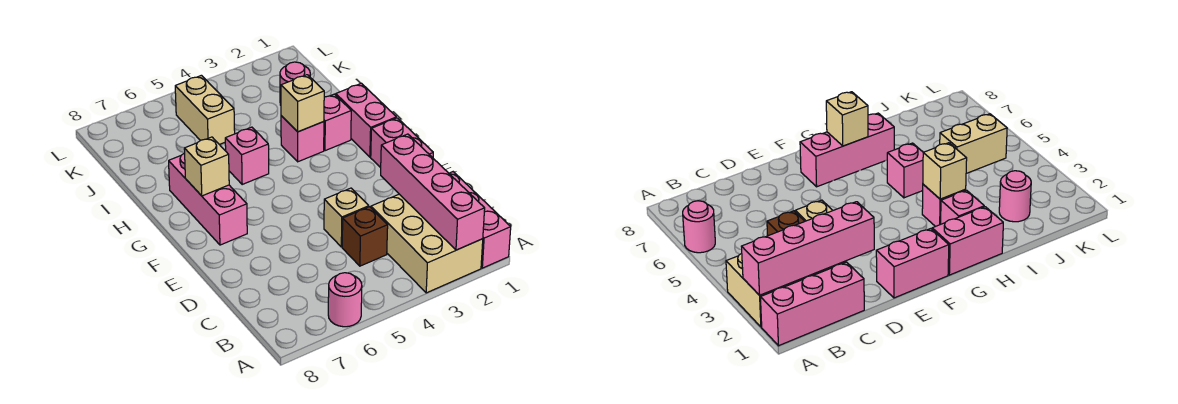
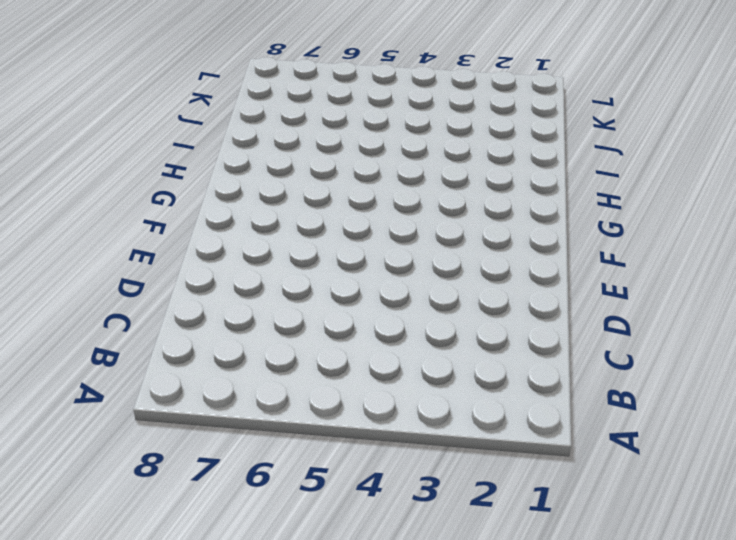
none -> pink brick A1:C1 level 1
none -> tan brick A2:C3 level 1
none -> pink round brick A6 level 1

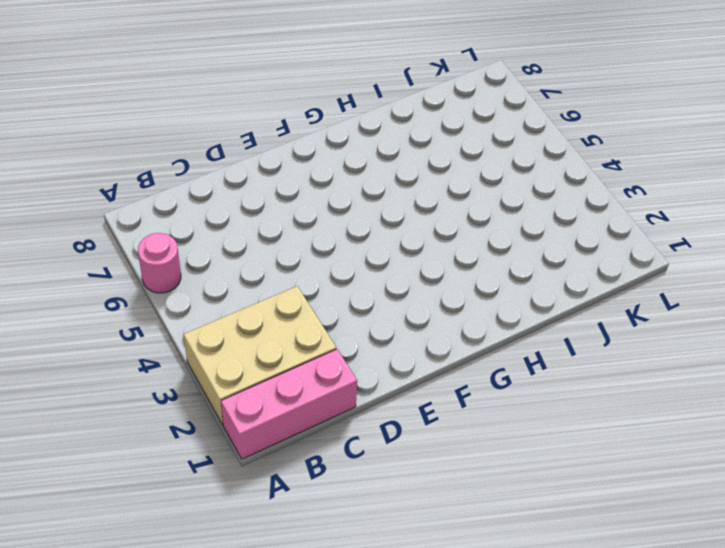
none -> brown brick C4 level 1
none -> tan brick D4 level 1
none -> pink brick E1:F1 level 1

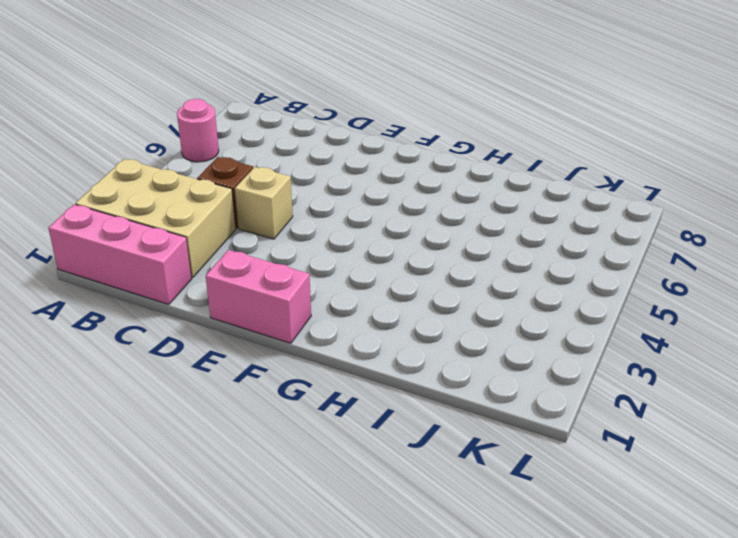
none -> pink brick F7:H7 level 1
none -> pink brick G1:H1 level 1
none -> pink brick H2 level 1

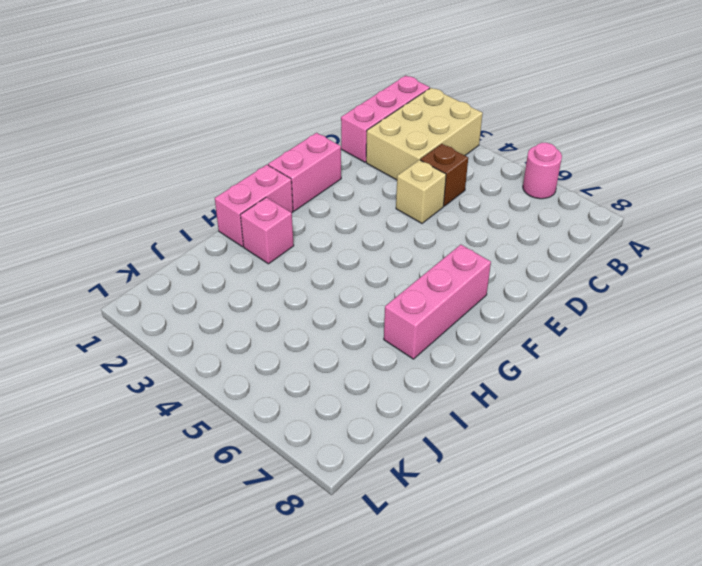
none -> pink brick H3 level 1
none -> pink brick H5 level 1
none -> pink round brick J2 level 1

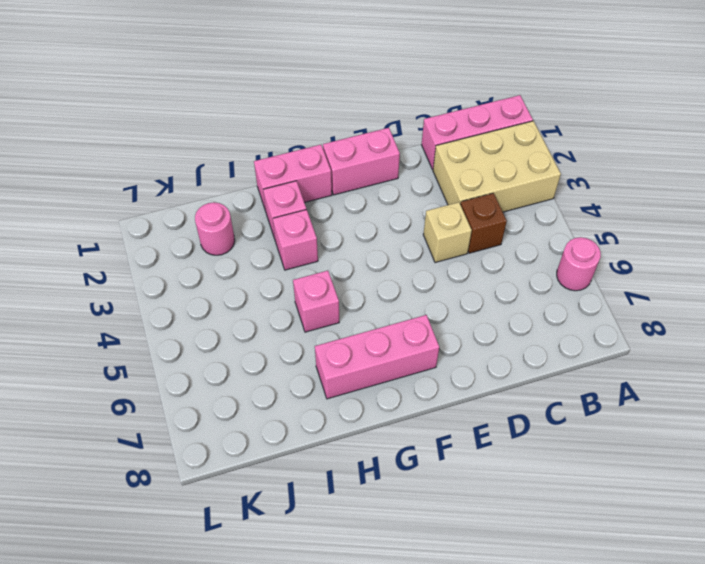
none -> tan brick J5:K5 level 1
none -> pink brick A2:D2 level 2
none -> tan brick G7 level 2

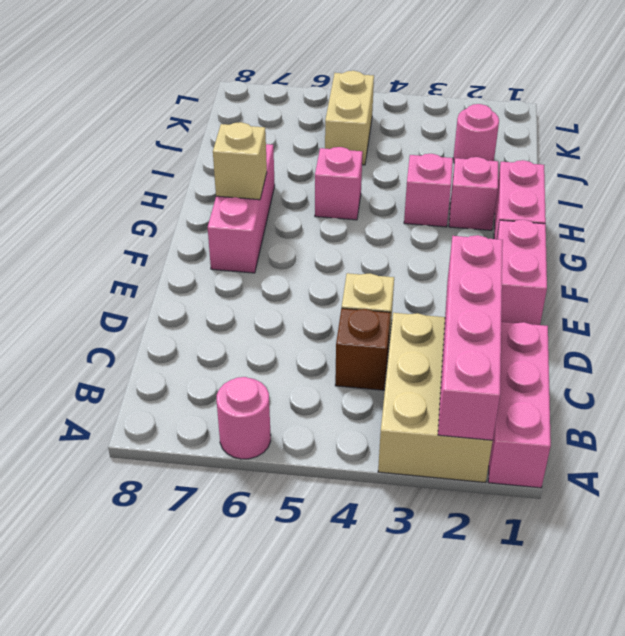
none -> tan brick H3 level 2

